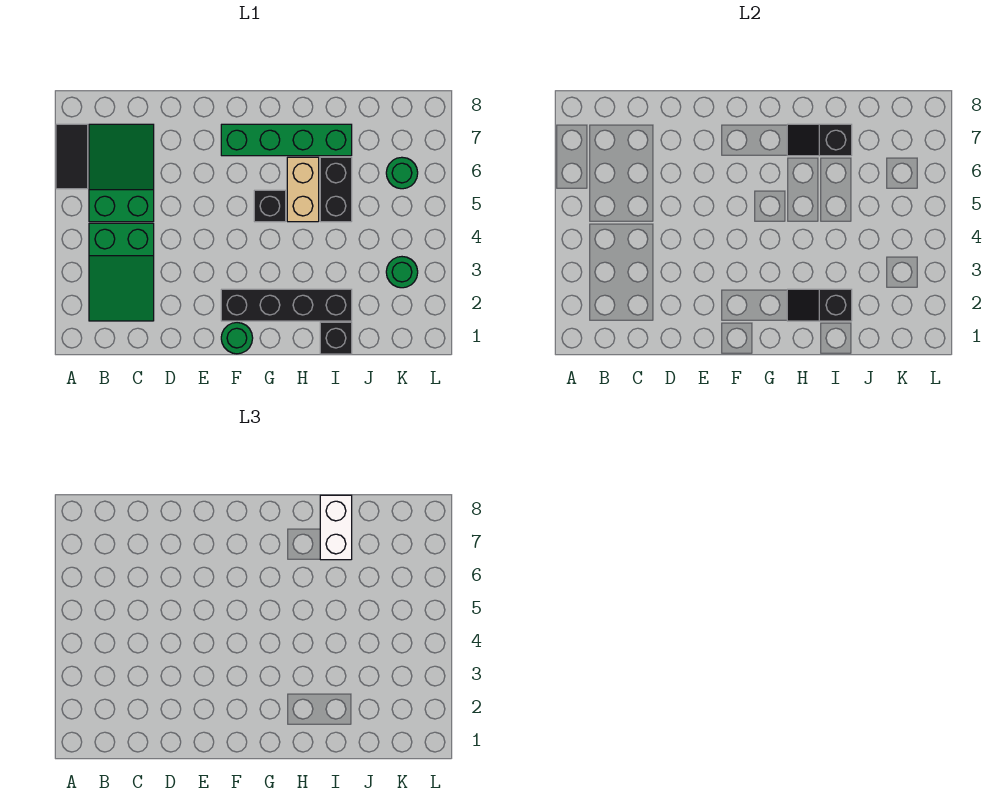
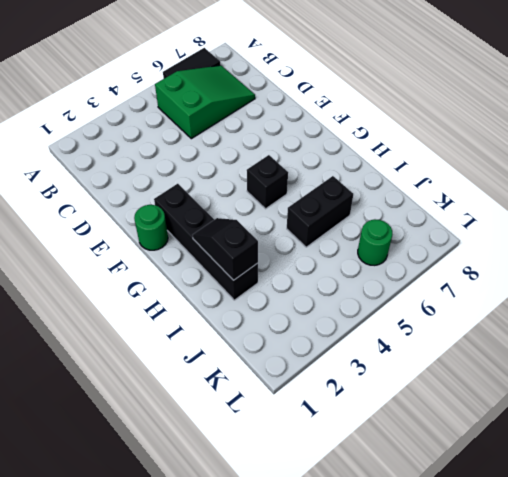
none -> green slope B2:C4 level 1 top 4
none -> green brick F7:I7 level 1
none -> tan brick H5:H6 level 1

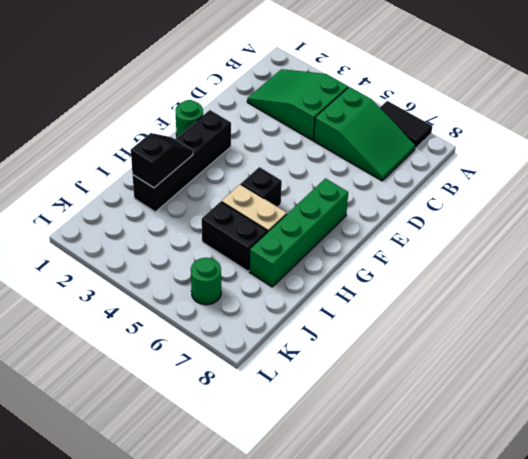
none -> black brick I1 level 1
none -> green round brick K3 level 1
none -> black slope H7:I7 level 2 top I

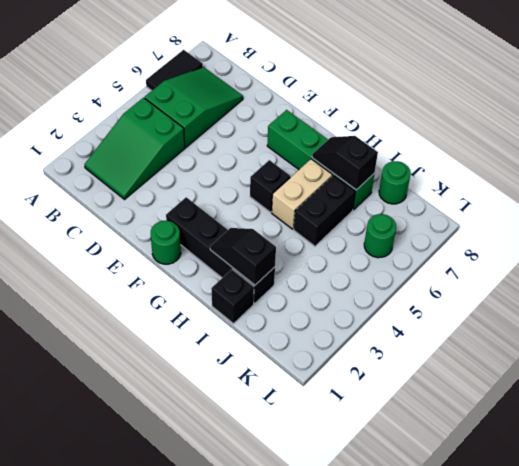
green round brick J8 level 1 -> green round brick K3 level 1
none -> white brick I7:I8 level 3

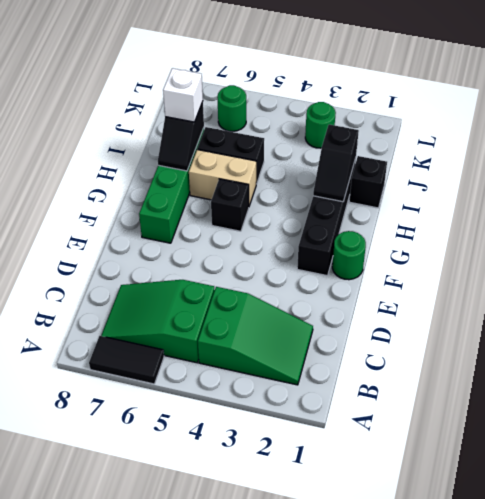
white brick I7 level 3 -> white brick I7:I8 level 3

